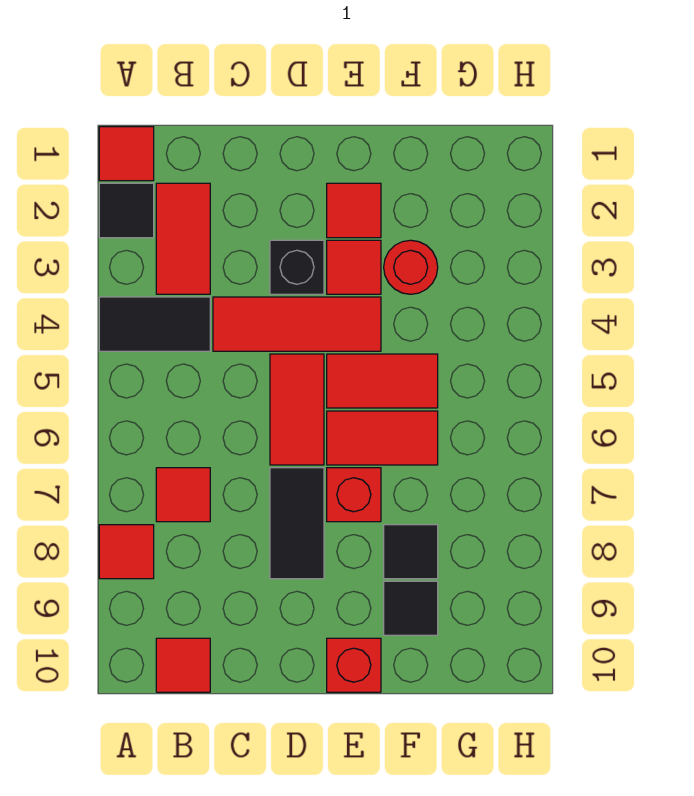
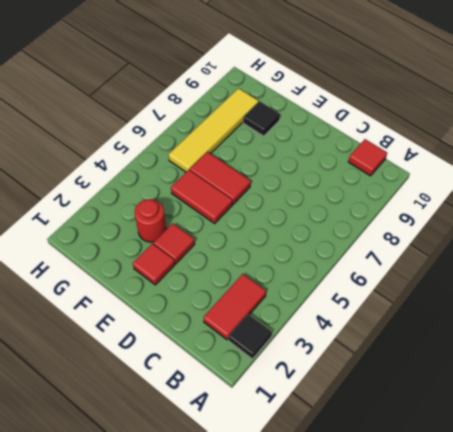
yellow tile G6:G9 level 1 -> none
none -> red tile A1 level 1
none -> black tile A4:B4 level 1
none -> red tile A8 level 1

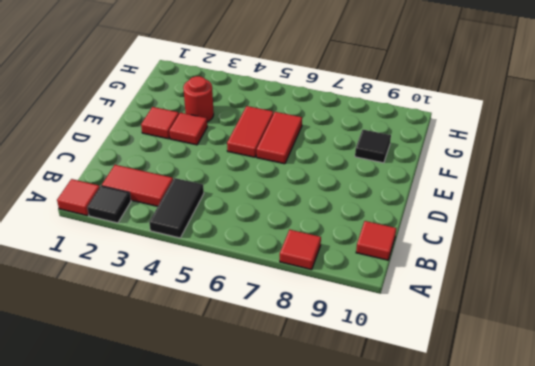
none -> red tile B7 level 1
none -> red tile C4:E4 level 1
none -> black brick D3 level 1

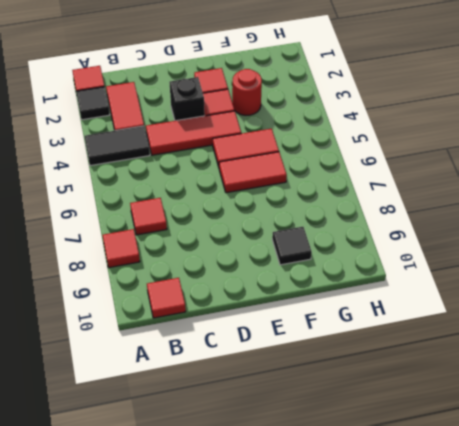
none -> red tile D5:D6 level 1
none -> black tile D7:D8 level 1
none -> red brick E7 level 1

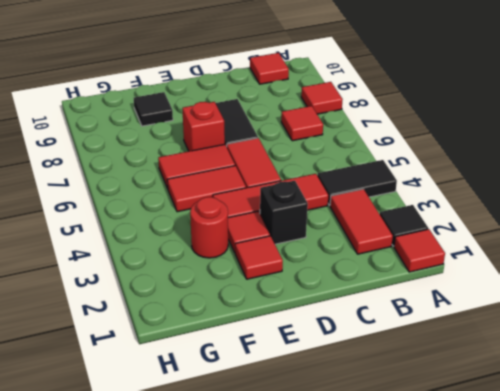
none -> red brick E10 level 1
none -> black tile F8 level 1

